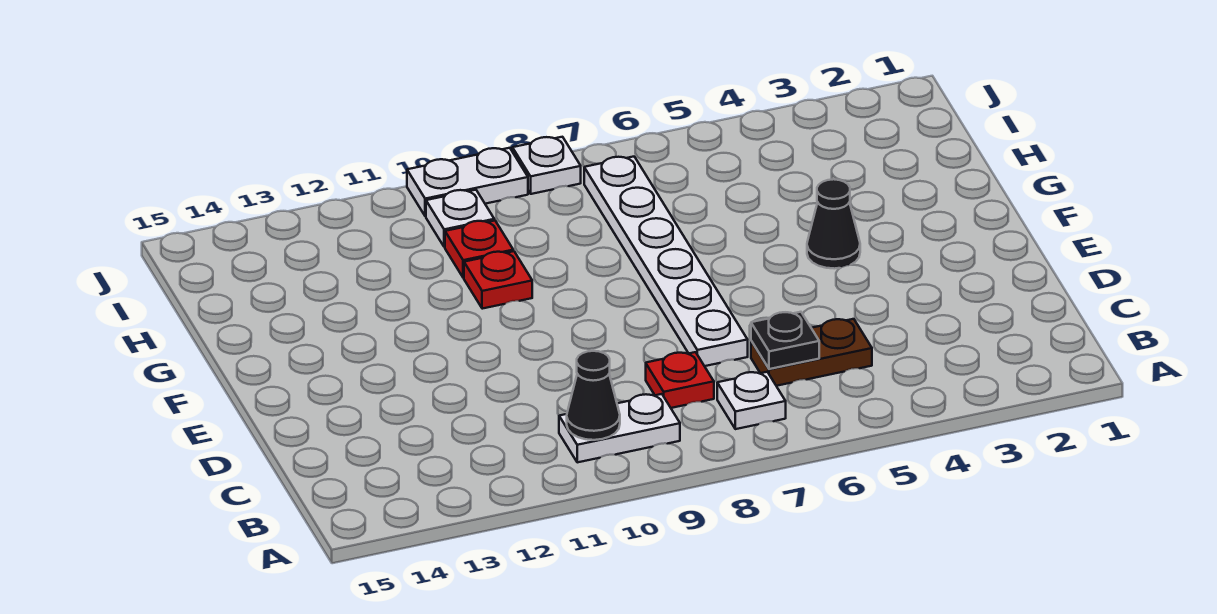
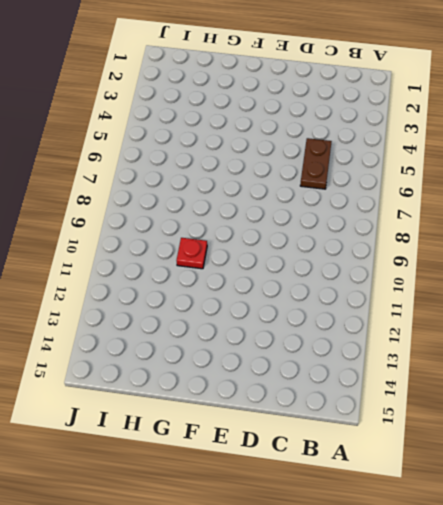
none -> white plate B7 level 1
none -> white plate B9:B10 level 1
none -> red plate C8 level 1

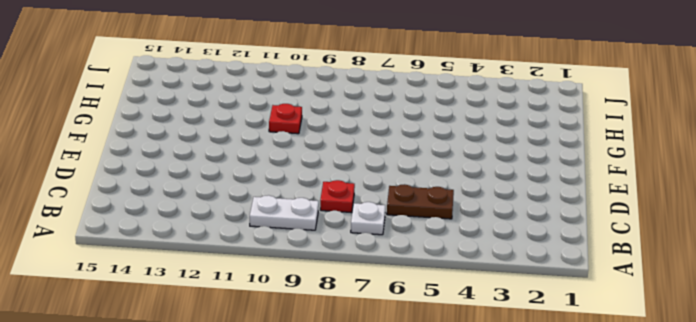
none -> white plate D7:I7 level 1
none -> black cone F4 level 1
none -> red plate H10 level 1

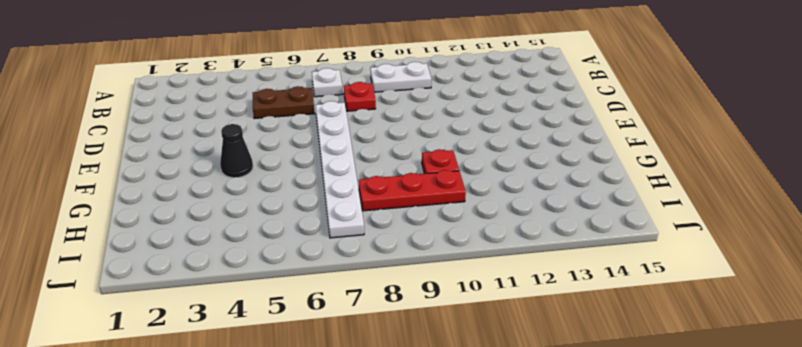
red plate H8:H10 level 1 -> red plate H10 level 1
none -> white plate I10 level 1
none -> white plate J8 level 1
none -> white plate J9:J10 level 1

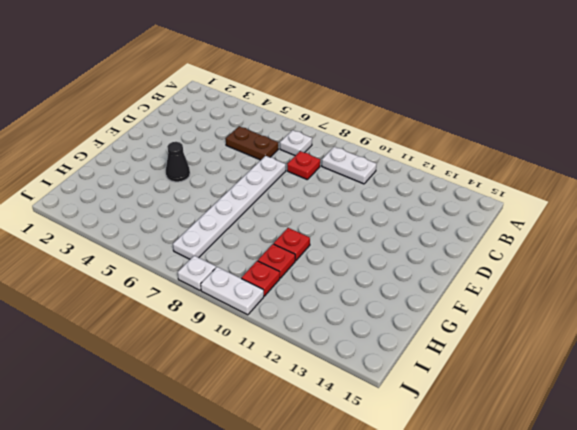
red plate I10 level 1 -> white plate I10 level 1
none -> black cone B10 level 2
none -> black plate C6 level 2

